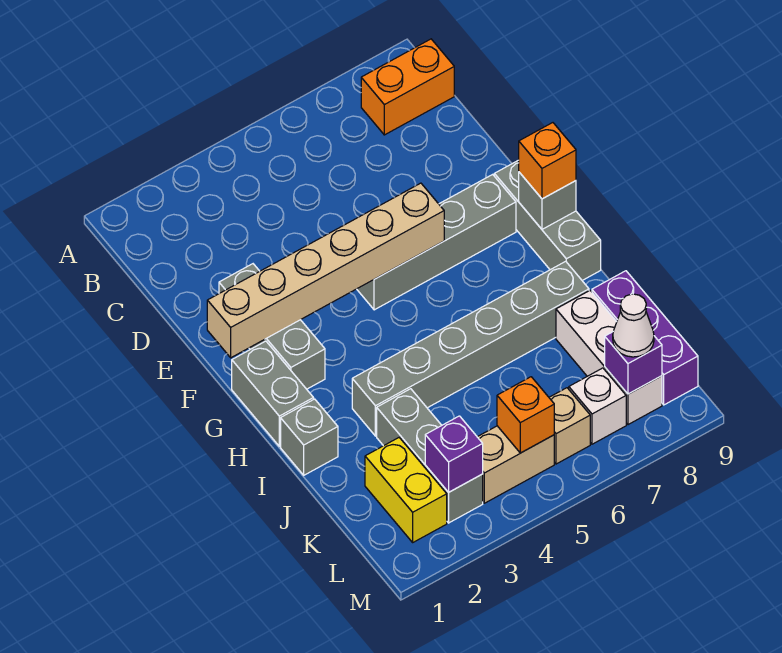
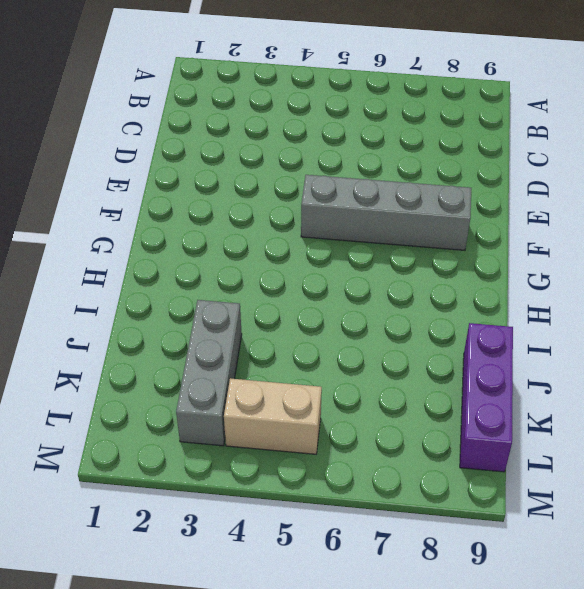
none -> orange brick B8:B9 level 1
none -> grey brick E2:G2 level 1
none -> grey brick F9:H9 level 1

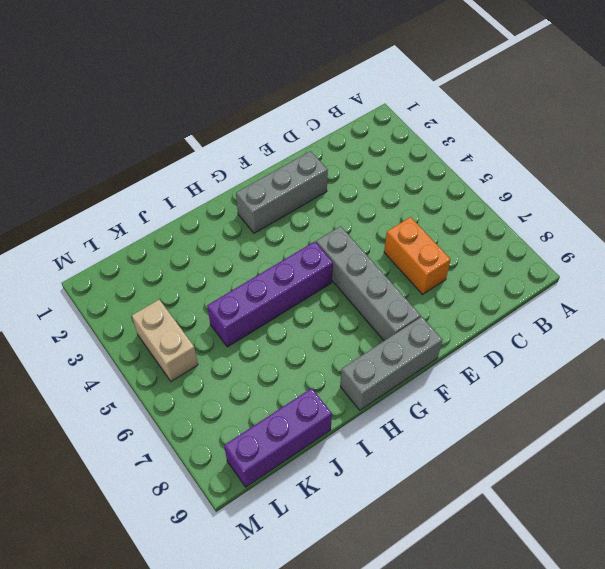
orange brick D6:D7 level 1 -> orange brick B8:B9 level 1
purple brick G5:J5 level 1 -> grey brick I3:I8 level 1
none -> grey brick G1:H1 level 1
none -> grey brick I1 level 1
none -> grey brick J3:L3 level 1

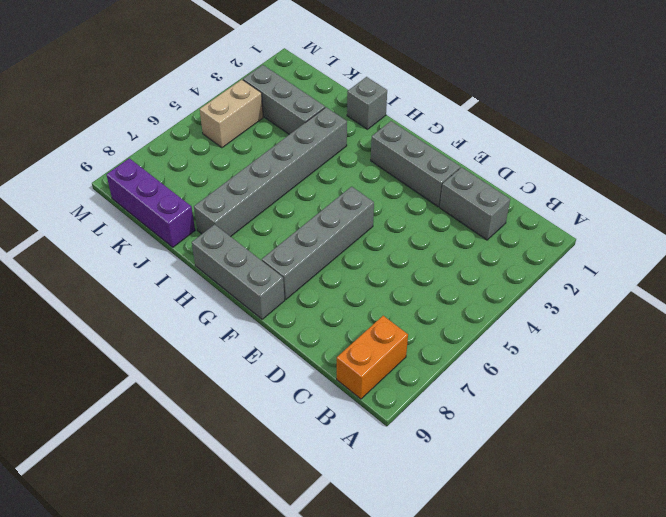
grey brick C2:D2 level 1 -> grey brick G1:H1 level 1
none -> white brick J8:L8 level 1
none -> yellow brick K2:L2 level 1
none -> tan brick L6 level 1

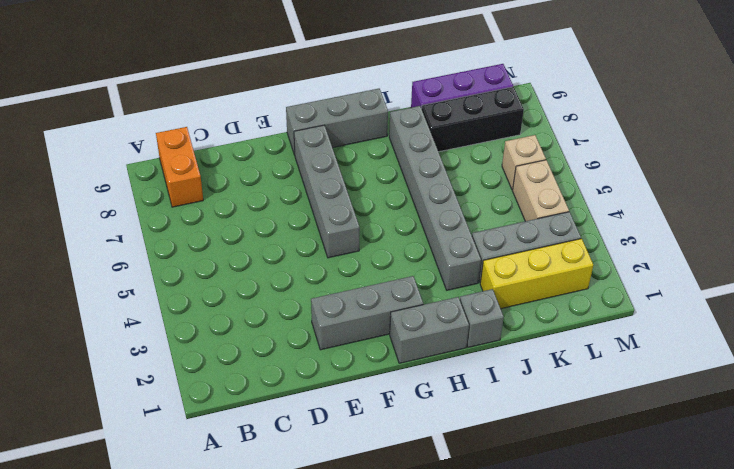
yellow brick J2:L2 level 1 -> yellow brick K2:L2 level 1
black brick J8:L8 level 1 -> white brick J8:L8 level 1
none -> white brick L7 level 1
none -> tan brick F1:F6 level 2
none -> grey brick G9 level 2

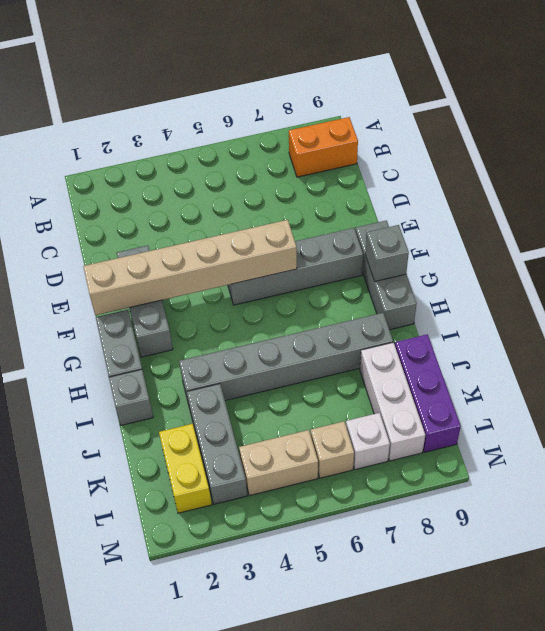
none -> purple brick L3 level 2
none -> orange brick L5 level 2
none -> purple brick L8 level 2

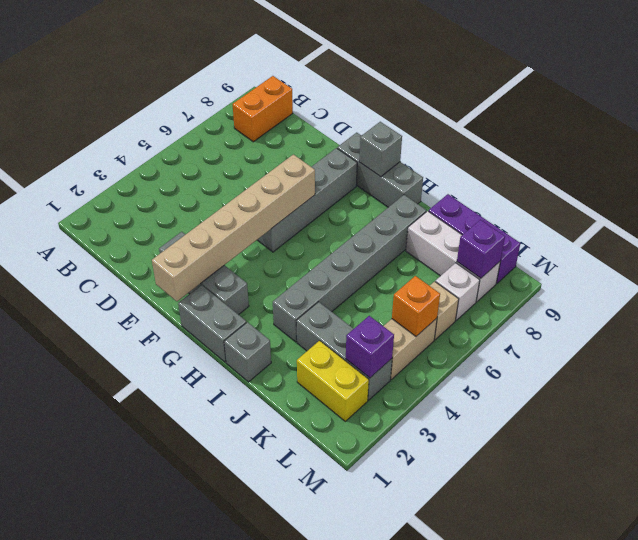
none -> orange brick G9 level 3
none -> white cone L8 level 3

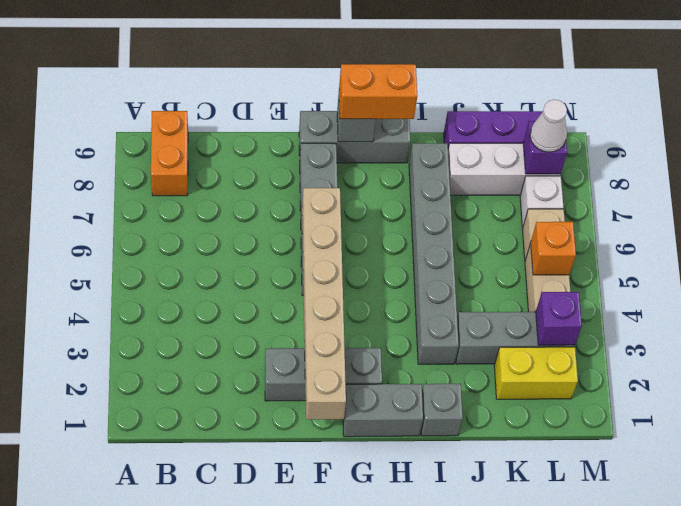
orange brick G9:H9 level 3 -> orange brick G9 level 3

